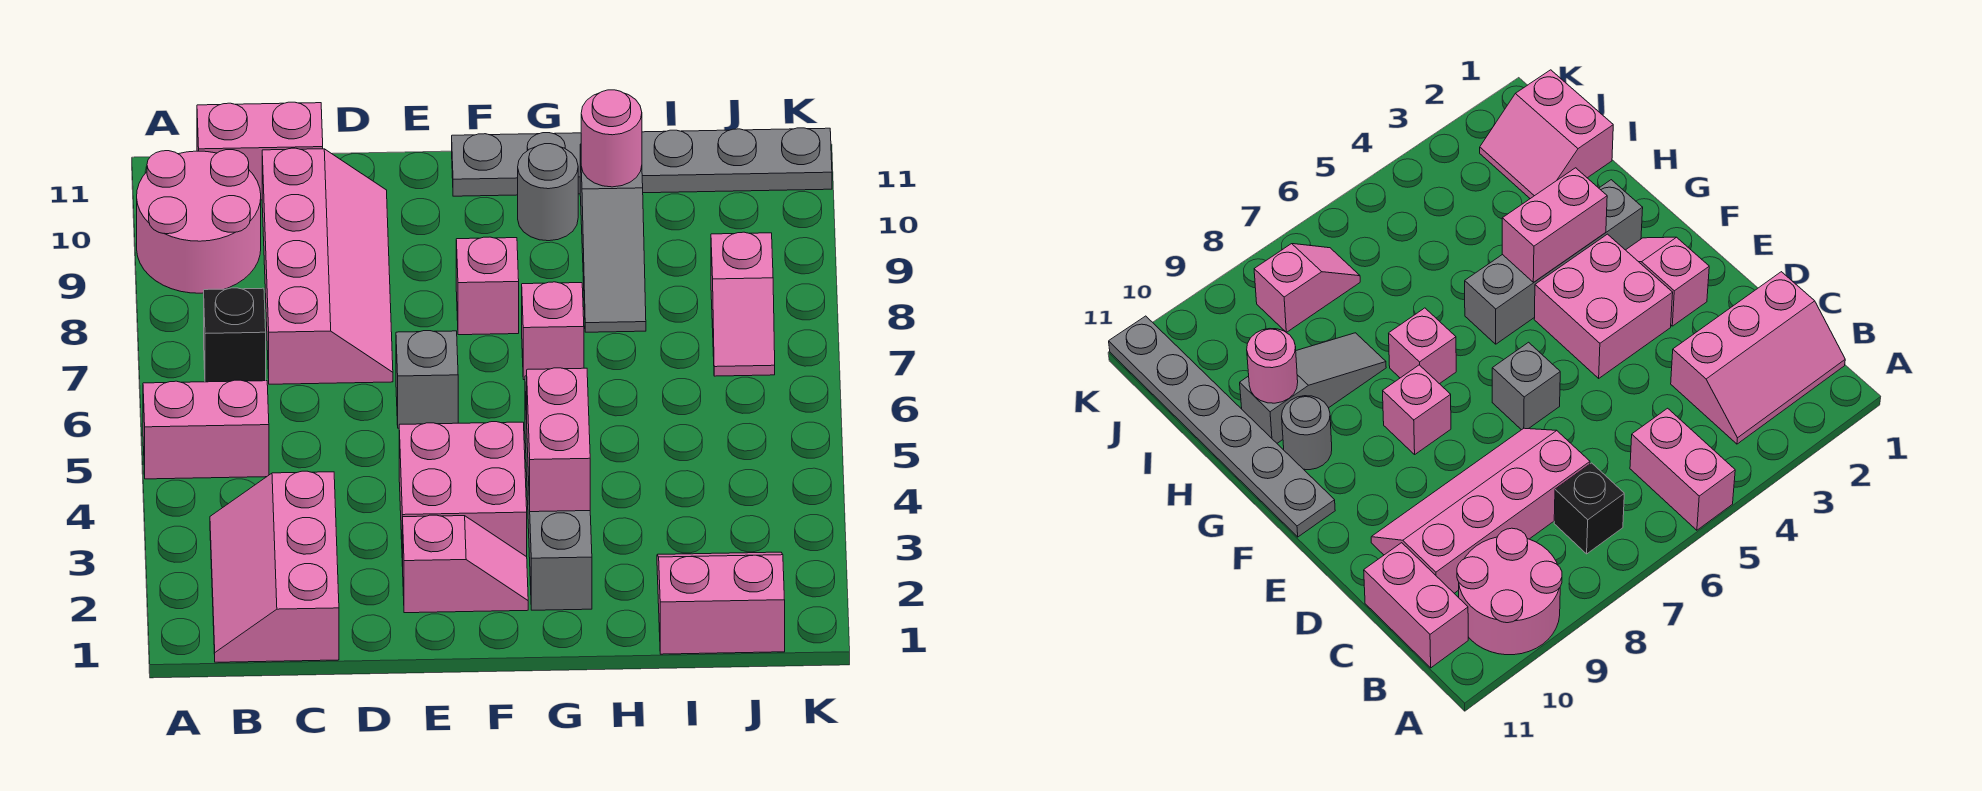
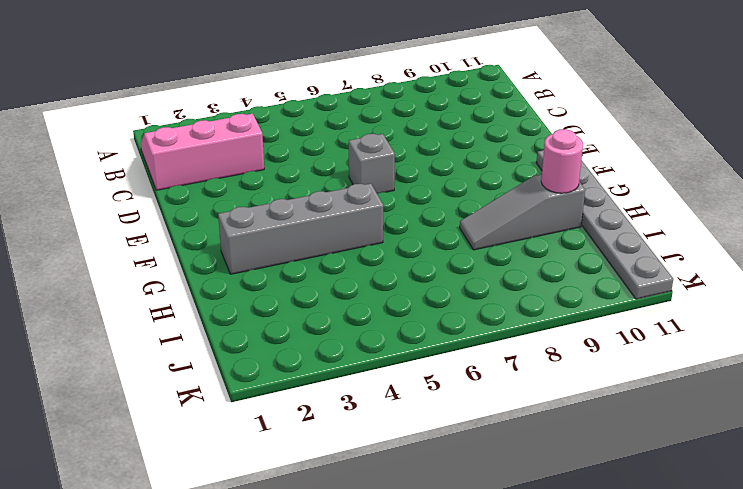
none -> pink brick A5:B5 level 1
none -> pink round brick A9:B10 level 1
none -> black brick B7 level 1

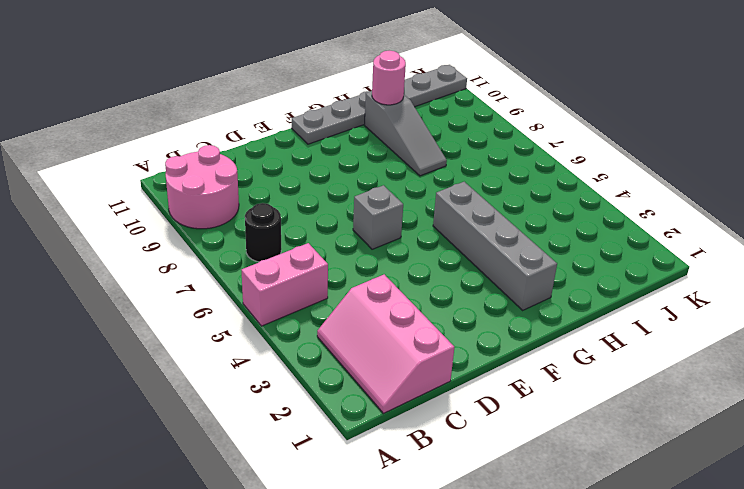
black round brick B7 level 1 -> black brick B7 level 1
none -> pink brick B11:C11 level 1
none -> pink slope C7:D10 level 1 top C
none -> pink slope E2:F2 level 1 top E

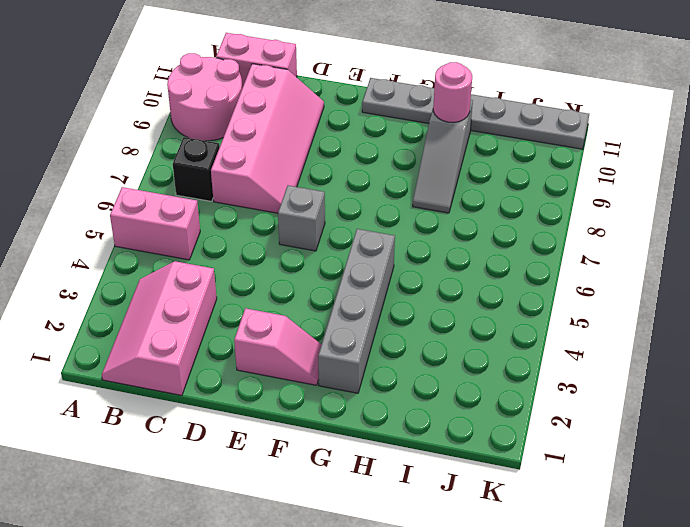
none -> pink brick E3:F4 level 1
none -> pink brick F8 level 1
none -> pink brick G7 level 1

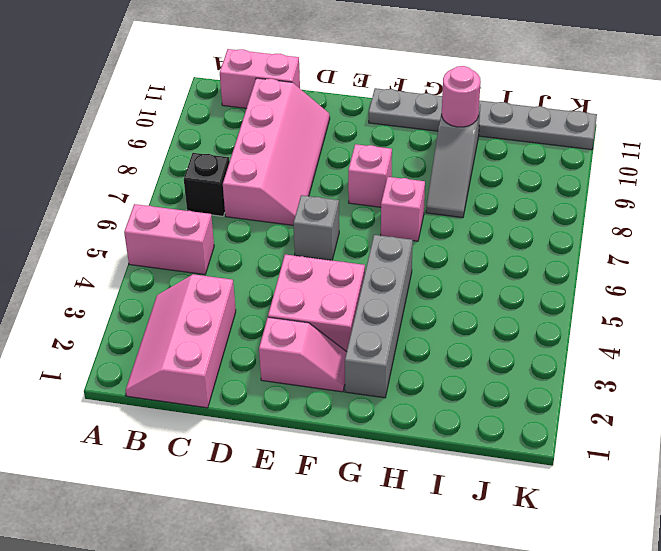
none -> pink round brick A9:B10 level 1
none -> grey round brick G10 level 1
none -> pink slope I1:J2 level 1 top 1

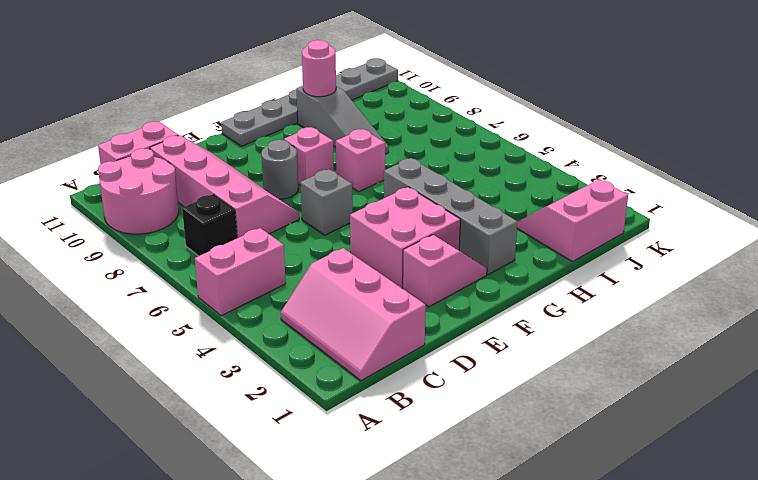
grey round brick E8 level 1 -> grey round brick G10 level 1
none -> pink slope J7:J8 level 1 top 8
none -> pink brick G3:G4 level 2

